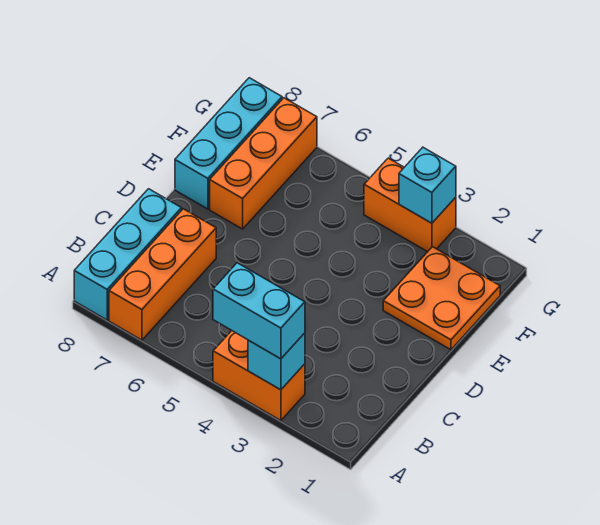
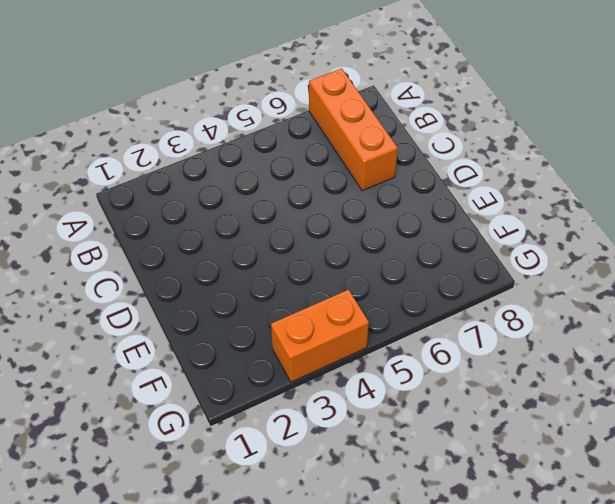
none -> orange brick A3:A4 level 1
none -> cyan brick A8:C8 level 1

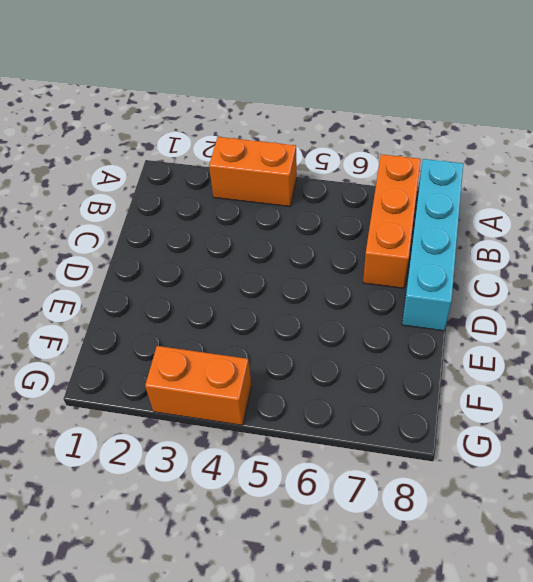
cyan brick A8:D8 level 1 -> cyan brick A8:C8 level 1
none -> orange plate E1:F2 level 1
none -> orange brick E7:G7 level 1

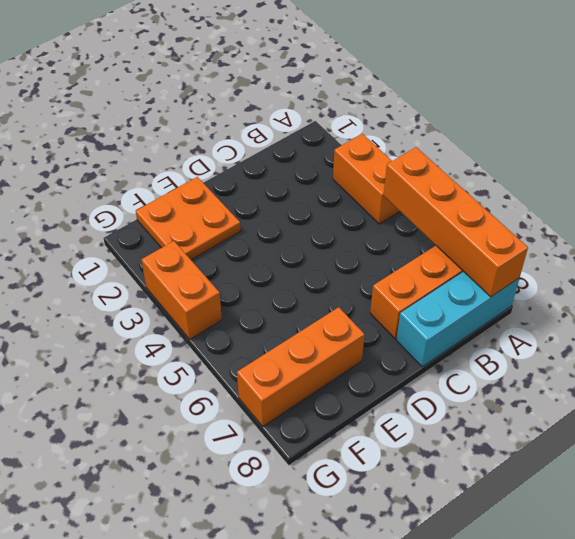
orange brick A5:A8 level 2 -> none
none -> cyan brick E8:G8 level 1
none -> cyan brick A3 level 2

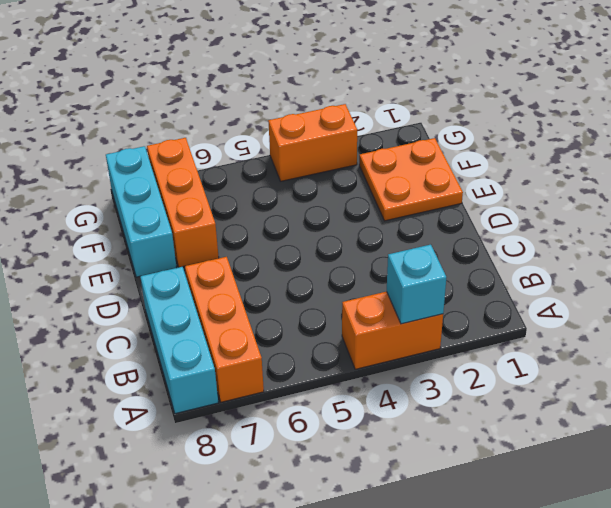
none -> cyan brick G3 level 2
none -> cyan brick A3:A4 level 3

